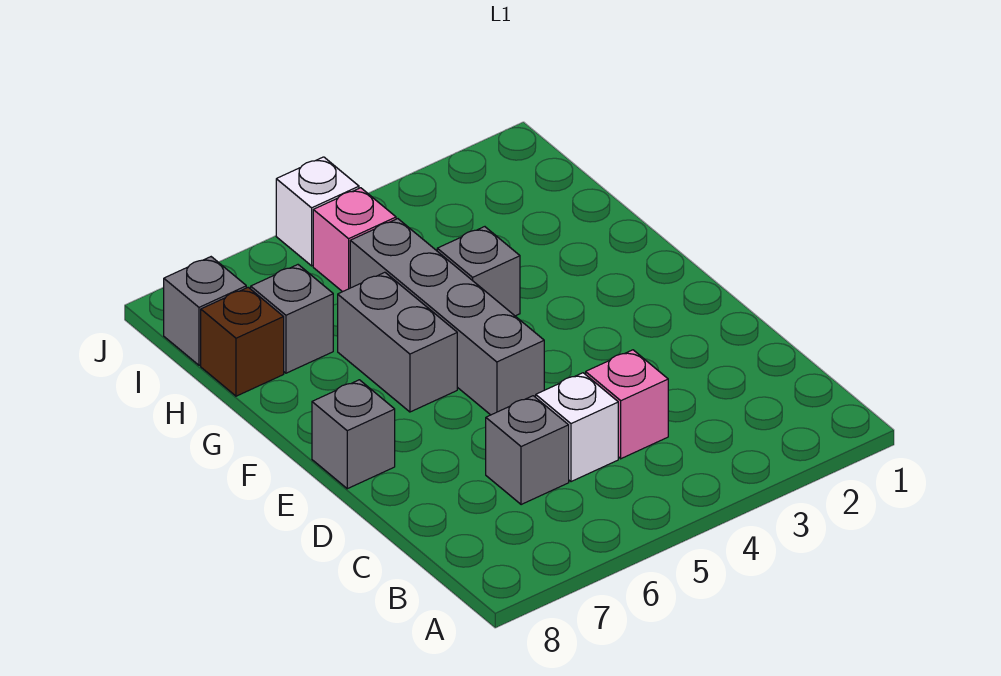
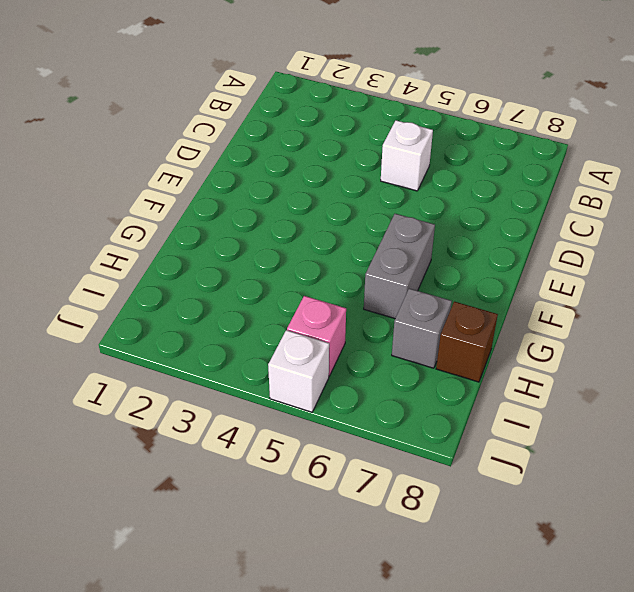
none -> pink brick C4 level 1
none -> grey brick C6 level 1
none -> grey brick E5:H5 level 1

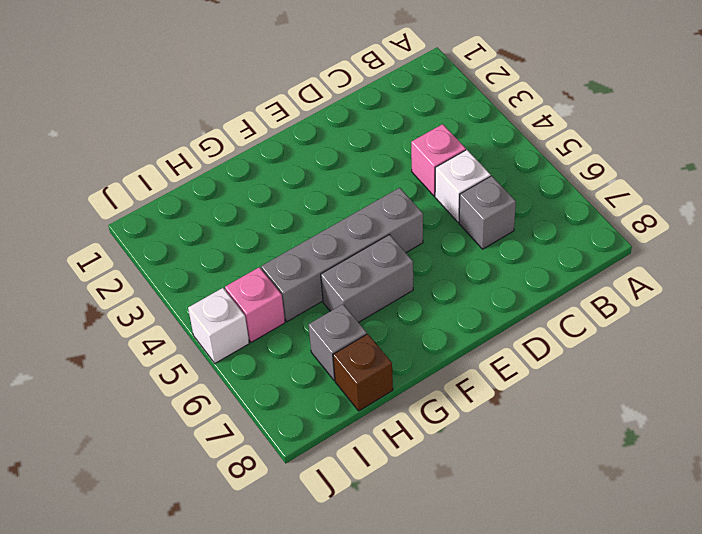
none -> grey brick E8 level 1
none -> grey brick G4 level 1
none -> grey brick I8 level 1

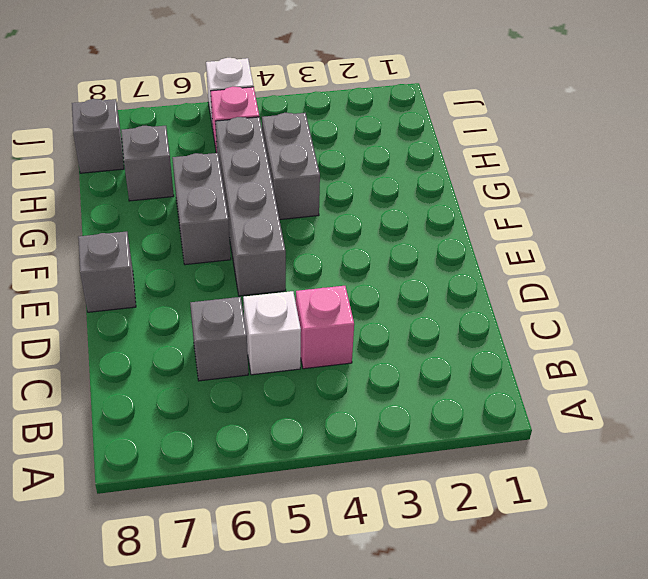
grey brick G4:H4 level 1 -> grey brick G4 level 1
none -> brown brick H8 level 1

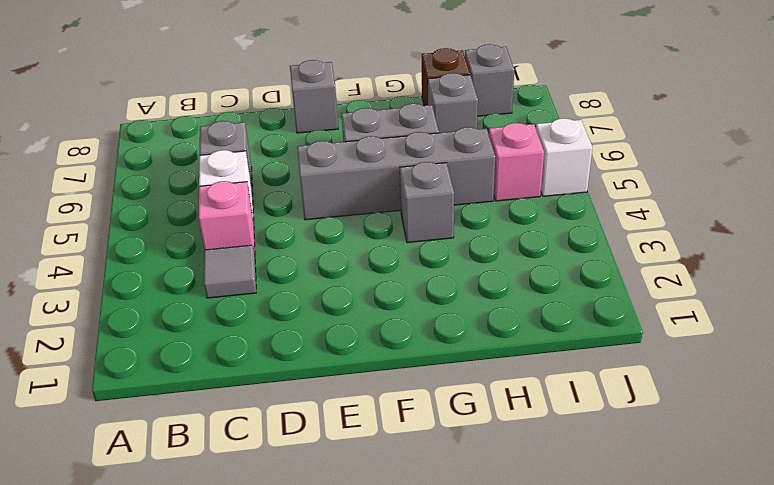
grey tile C3 level 1 -> none

